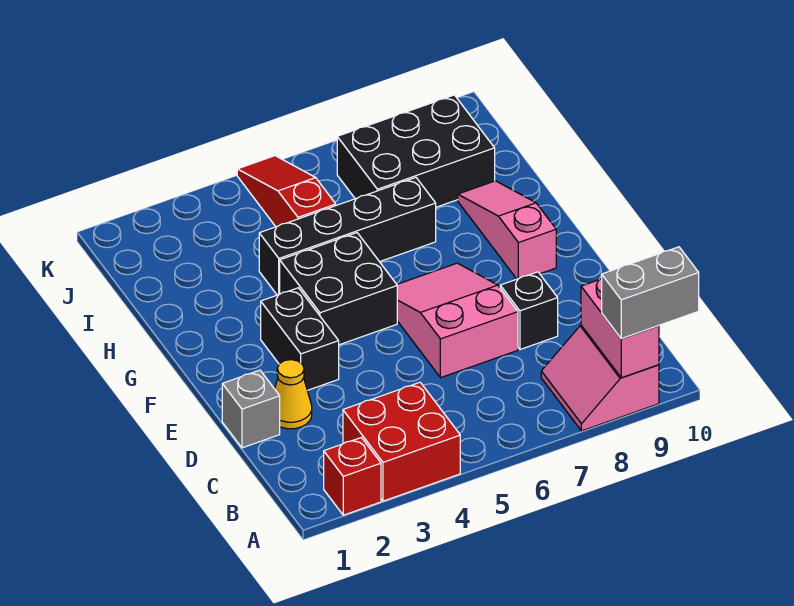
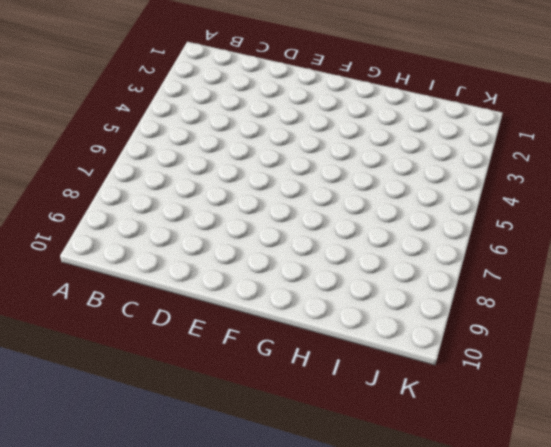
none -> red brick A2 level 1
none -> red brick A3:B4 level 1
none -> pink slope A8:B9 level 1 top 9

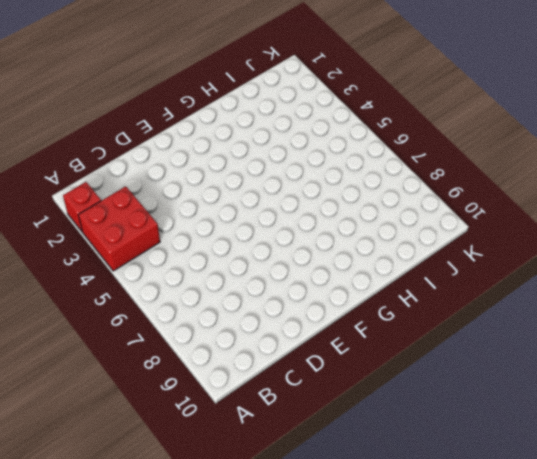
none -> pink slope A8:B9 level 1 top 9
none -> grey brick D1 level 1
none -> yellow cone D2 level 1

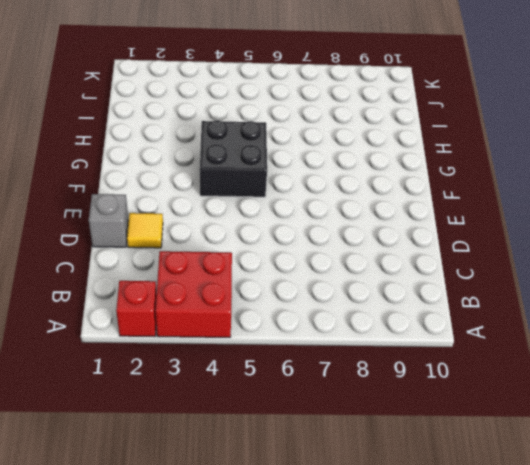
yellow tile D2 level 1 -> yellow cone D2 level 1
none -> pink slope A8:B9 level 1 top 9
none -> pink slope D6:F7 level 1 top D
none -> black brick D8 level 1

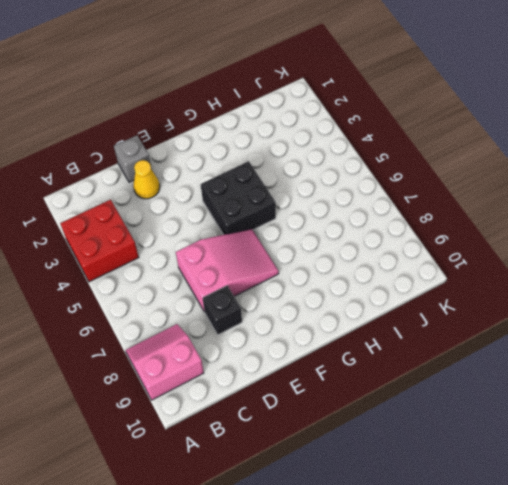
none -> red brick A2 level 1
none -> black brick E3:F3 level 1
none -> pink slope F9:H9 level 1 top F

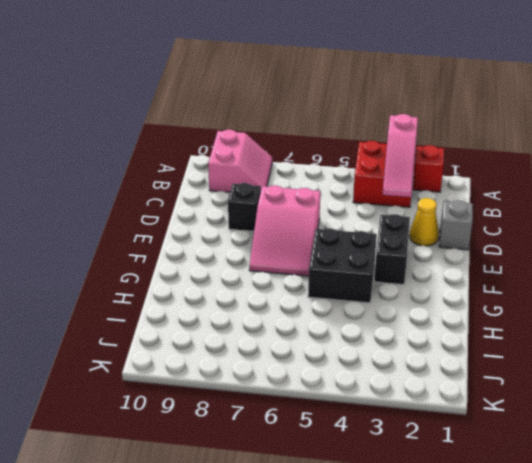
pink slope A3:C3 level 2 top A -> pink slope F9:H9 level 1 top F
none -> black brick H4:H7 level 1
none -> red slope I5:K5 level 1 top I
none -> black brick I7:J9 level 1

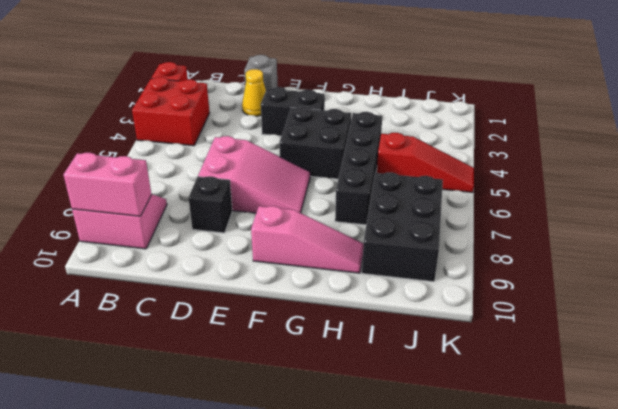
none -> grey brick A9:A10 level 3

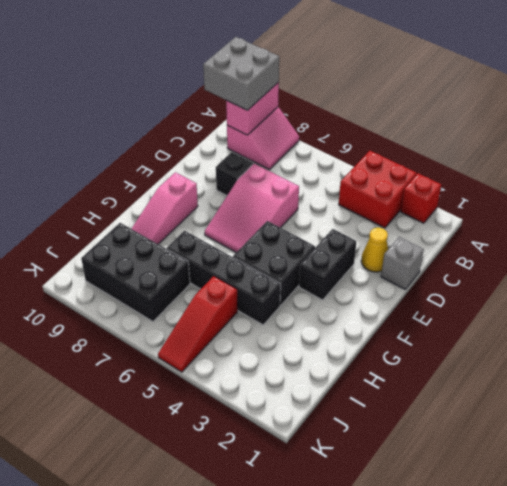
grey brick A9:B10 level 3 -> grey brick A9:A10 level 3

